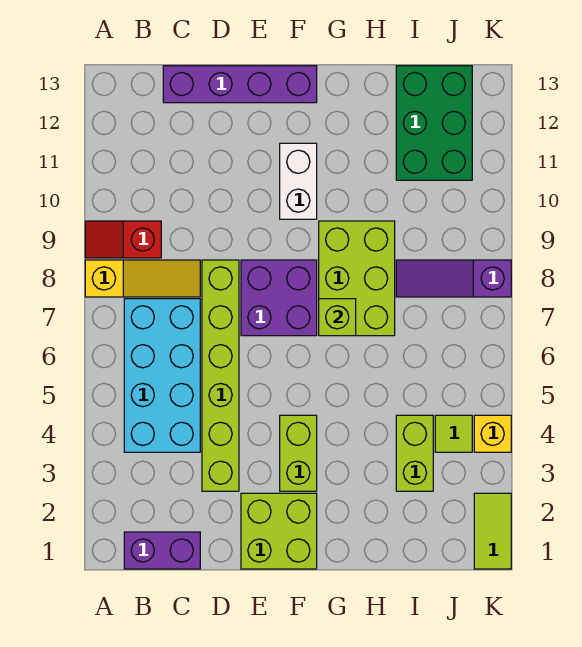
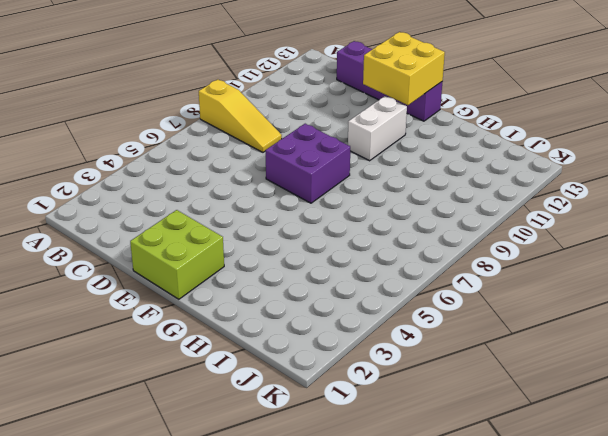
yellow brick E12:F13 level 2 -> none
none -> red slope A9:B9 level 1 top B
none -> purple brick B1:C1 level 1
none -> cyan brick B4:C7 level 1

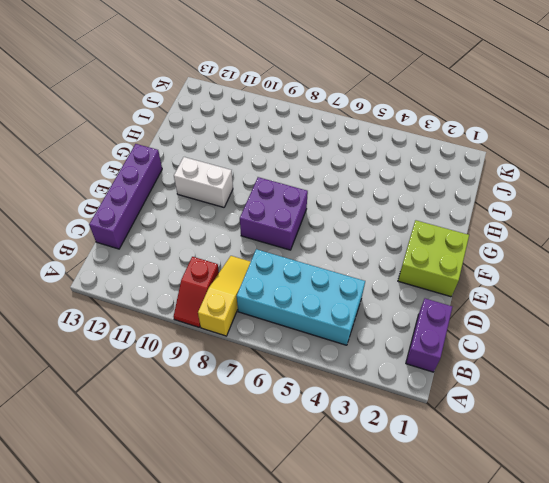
none -> lime brick D3:D8 level 1
none -> lime brick F3:F4 level 1
none -> lime brick G7:H9 level 1

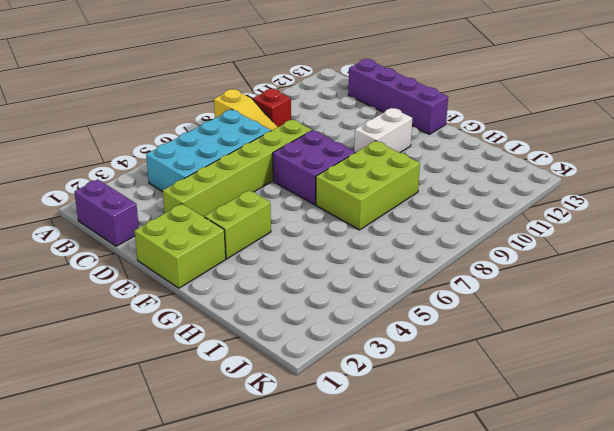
none -> lime brick I3:I4 level 1
none -> purple slope I8:K8 level 1 top K
none -> green brick I11:J13 level 1

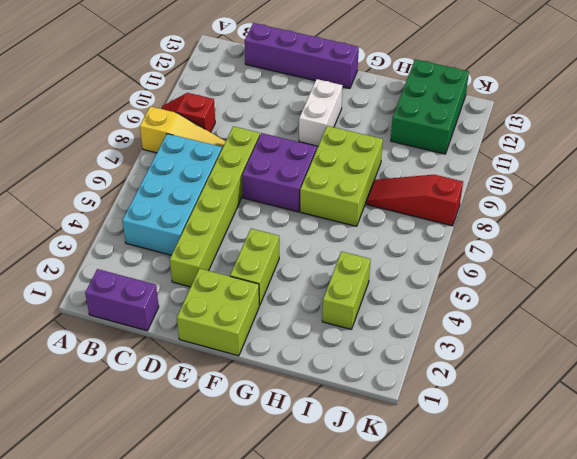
red slope I8:K8 level 1 top K -> purple slope I8:K8 level 1 top K
none -> lime tile J4 level 1
none -> lime tile K1:K2 level 1
none -> yellow brick K4 level 1

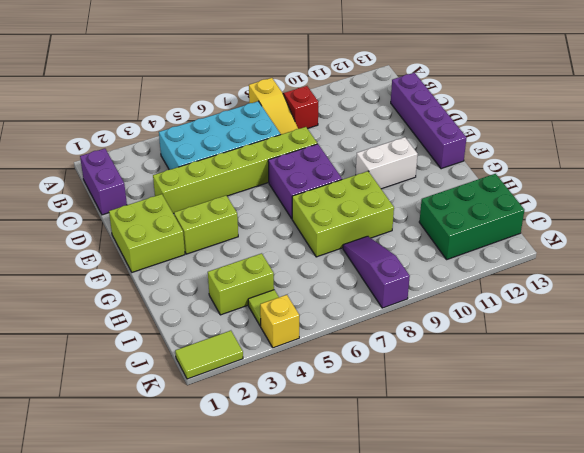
none -> lime brick G7 level 2

